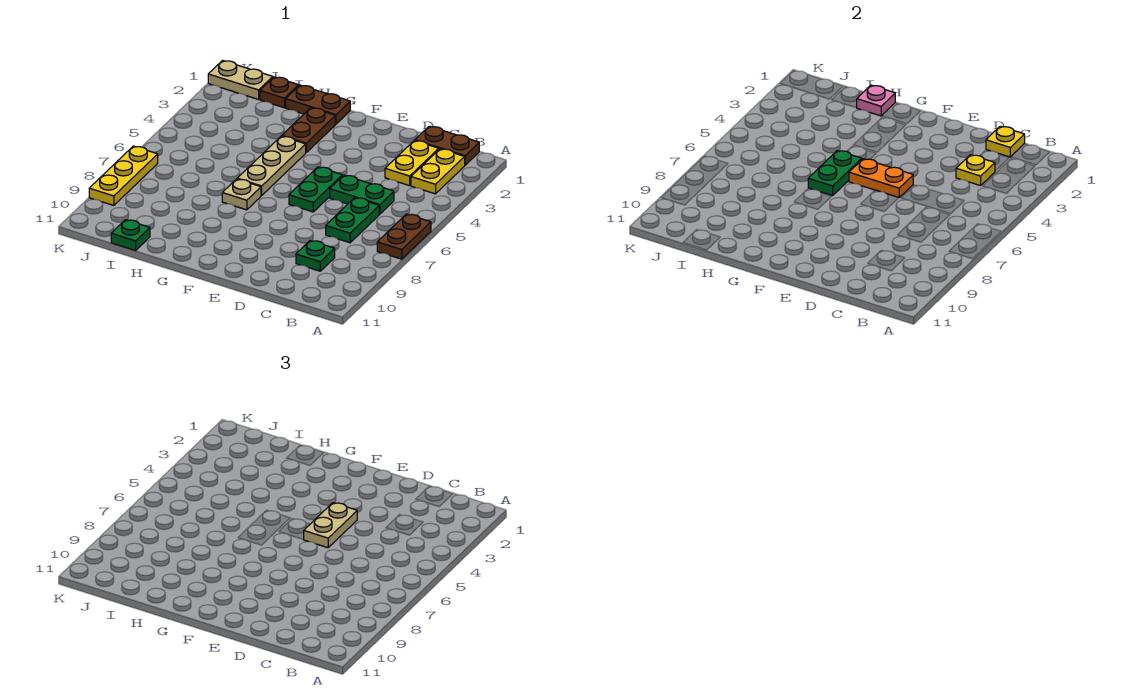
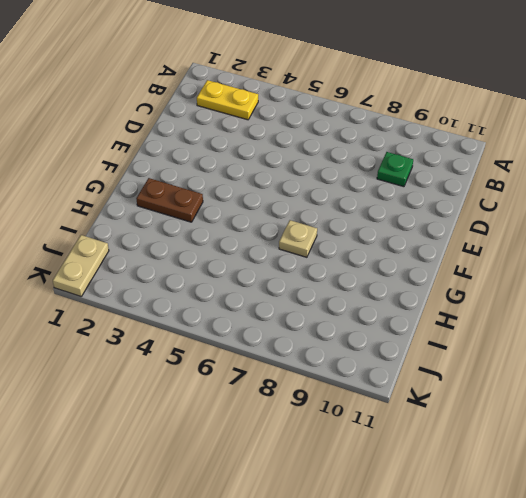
none -> brown plate A6:A7 level 1
none -> brown plate B1:C1 level 1
none -> yellow plate C2:C3 level 1

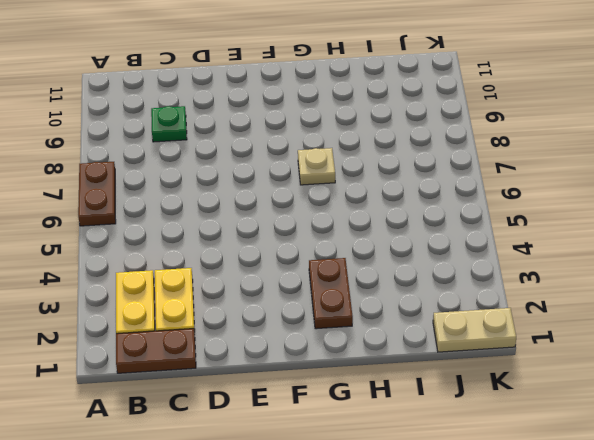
none -> green plate C5:D5 level 1
none -> green plate C6:C7 level 1
none -> green plate E5:E6 level 1

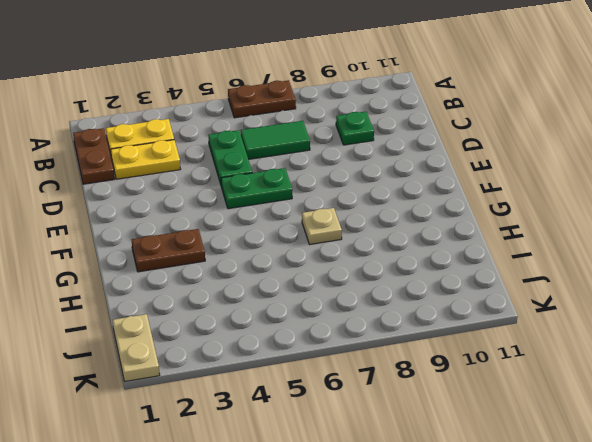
green tile C6:C7 level 1 -> green plate C6:C7 level 1
none -> brown plate G1:H1 level 1
none -> tan plate G4:G6 level 1
none -> brown plate I1 level 1

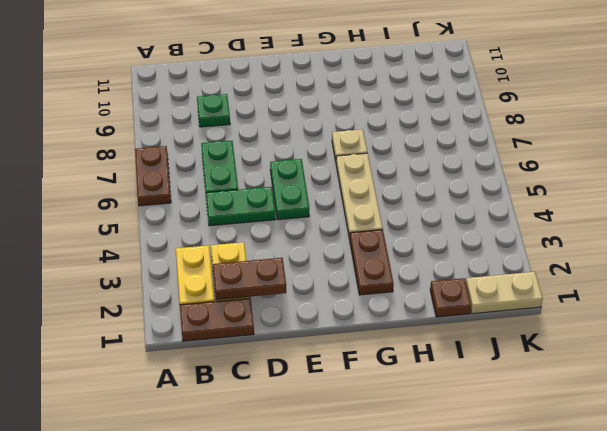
brown plate C2:D2 level 2 -> brown plate G1:H1 level 1
none -> green plate I11 level 1
none -> yellow plate K7:K9 level 1
none -> yellow plate C1 level 2

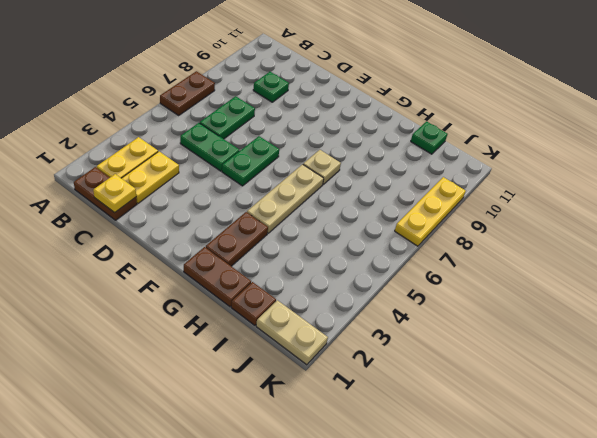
none -> yellow plate C3 level 2
none -> orange plate E5:F5 level 2
none -> green plate G5:G6 level 2

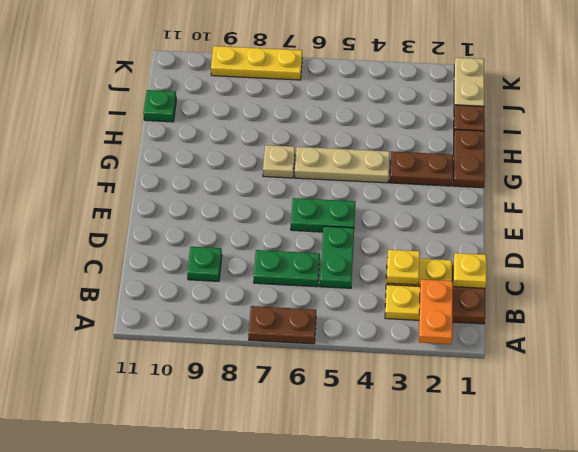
orange plate A2:B2 level 2 -> orange plate E5:F5 level 2
none -> green plate G5:G6 level 2
none -> pink plate H1 level 2
none -> tan plate E4:E5 level 3

